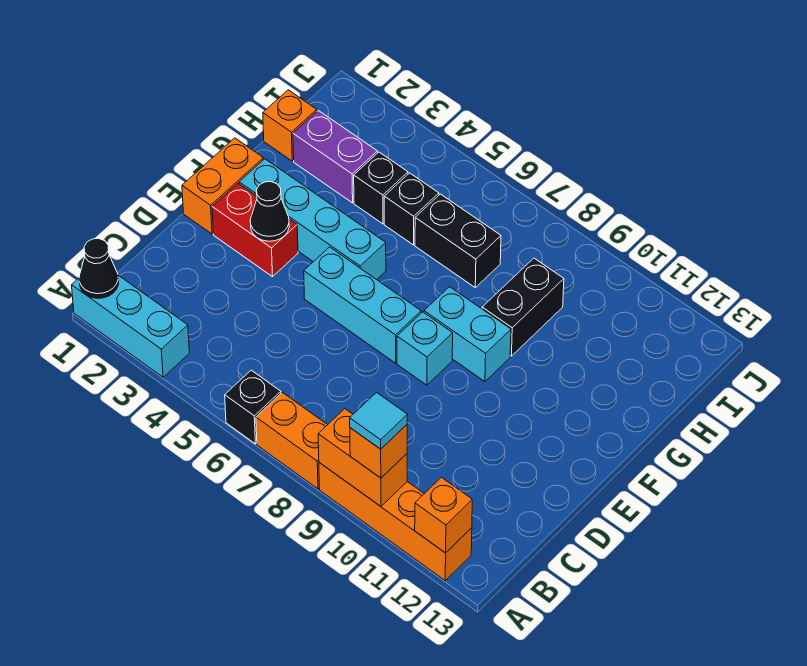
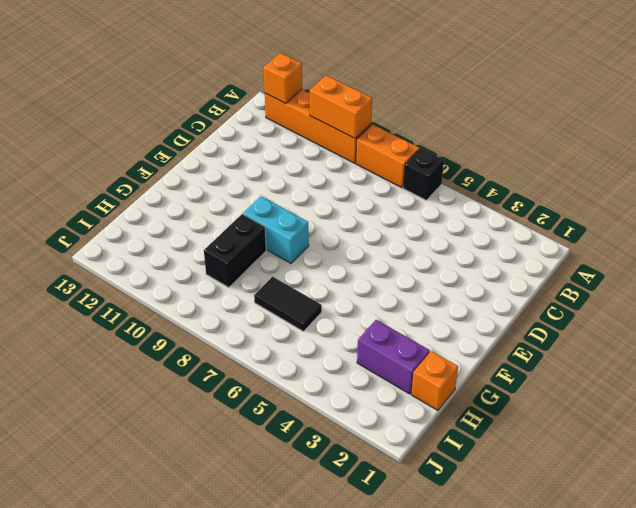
black tile H6:H7 level 1 -> black brick H6:H7 level 1
none -> cyan brick A1:A3 level 1
none -> orange brick E1:F1 level 1
none -> red brick E2:E3 level 1

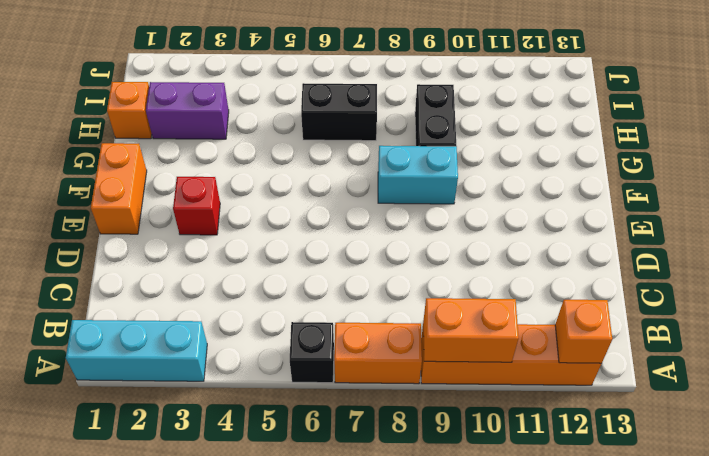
red brick E3 level 1 -> red brick E2:E3 level 1
none -> cyan brick E5:E7 level 1
none -> cyan brick E8 level 1
none -> cyan brick F2:F5 level 1

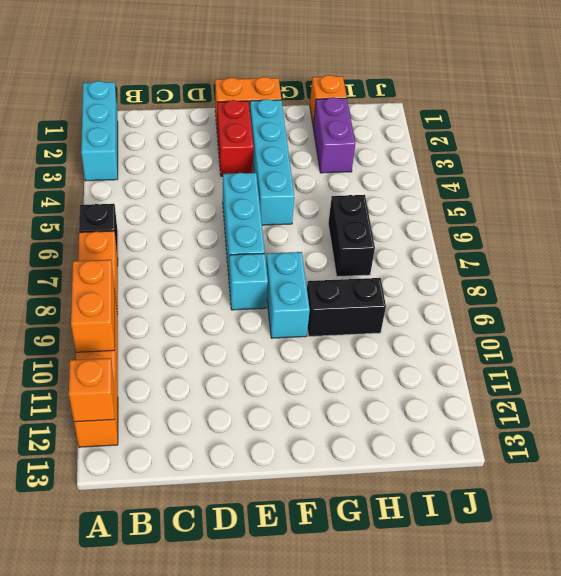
none -> black brick H4 level 1
none -> black brick H5 level 1
none -> black cone A1 level 2

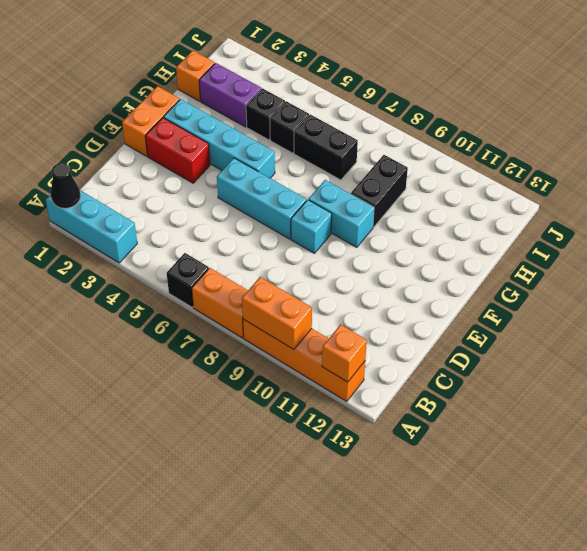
none -> black cone E3 level 2
none -> orange brick A10 level 3
none -> cyan tile A10 level 4

